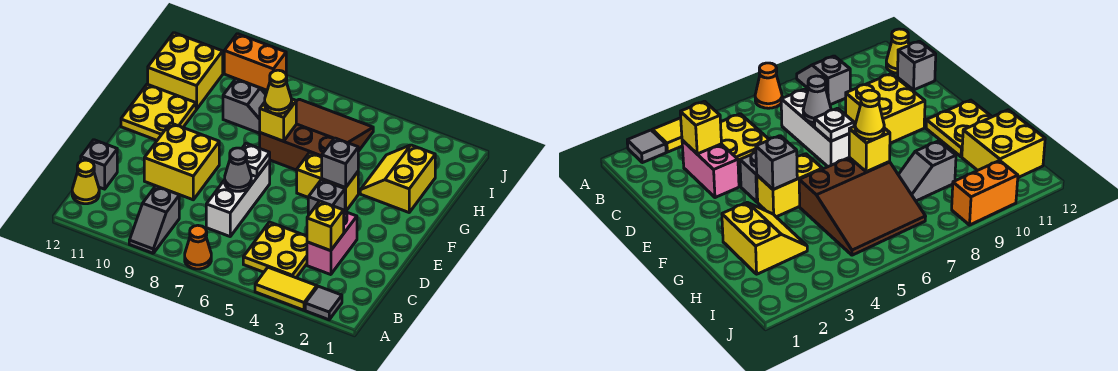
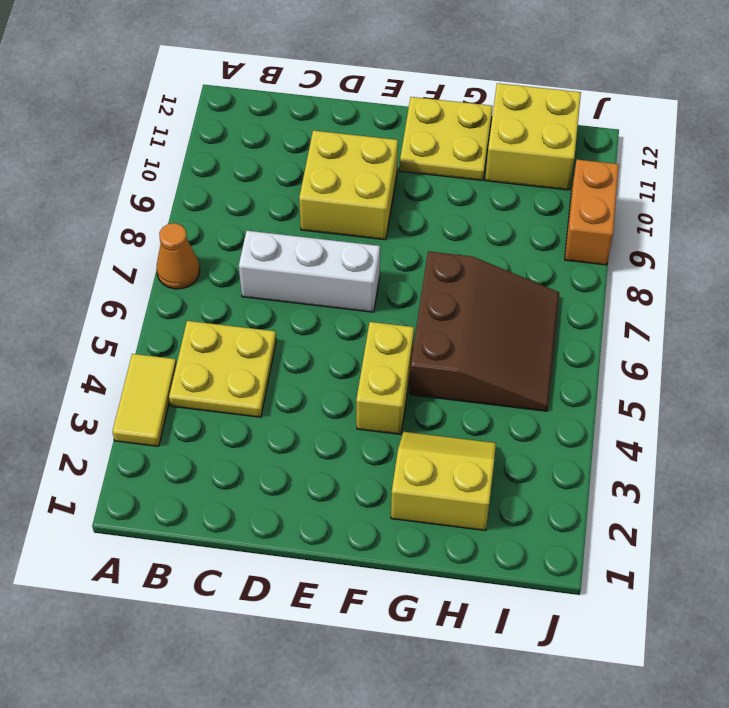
none -> grey tile A2 level 1
none -> grey slope A9:B9 level 1 top B
none -> yellow cone B12 level 1

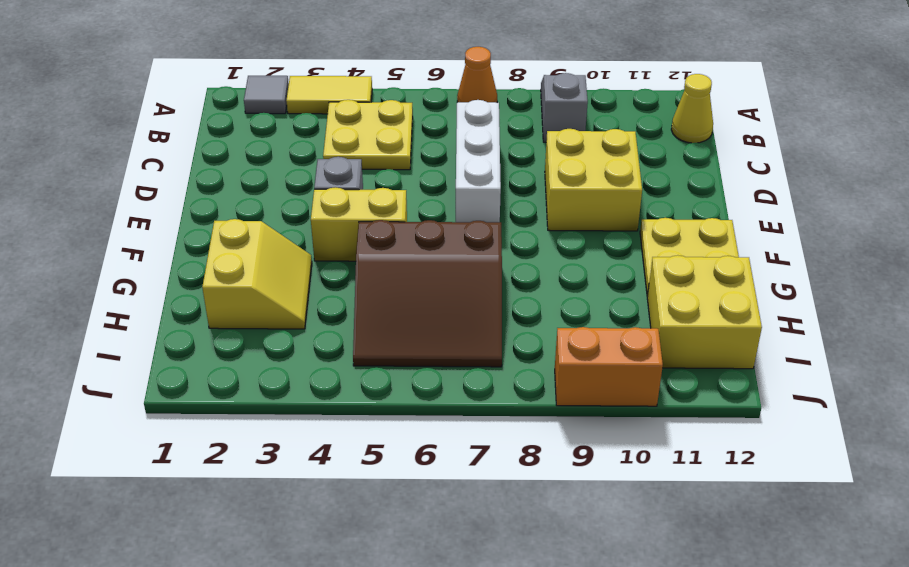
none -> pink brick C3:D3 level 1
none -> grey brick C12 level 1
none -> grey slope H8:H9 level 1 top 9

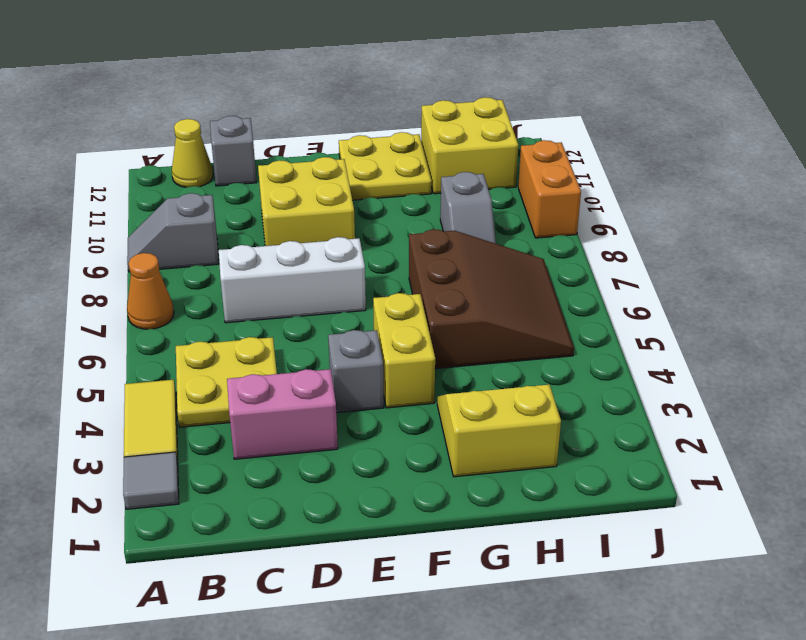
none -> yellow brick C3 level 2
none -> grey cone D7 level 2
none -> white plate E7 level 2

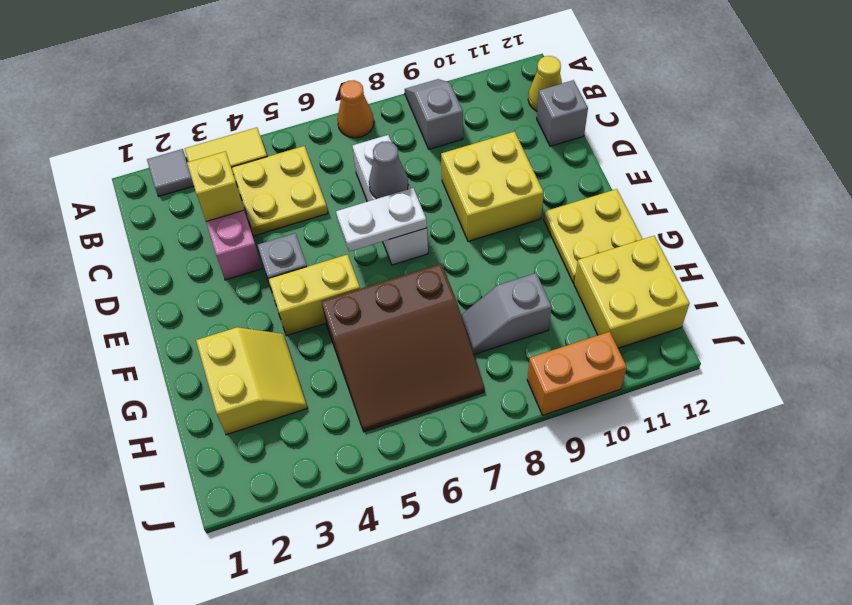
white plate E6:E7 level 2 -> white plate E7 level 2
none -> grey brick F4 level 2
none -> yellow brick G7 level 2
none -> yellow cone G7 level 3

